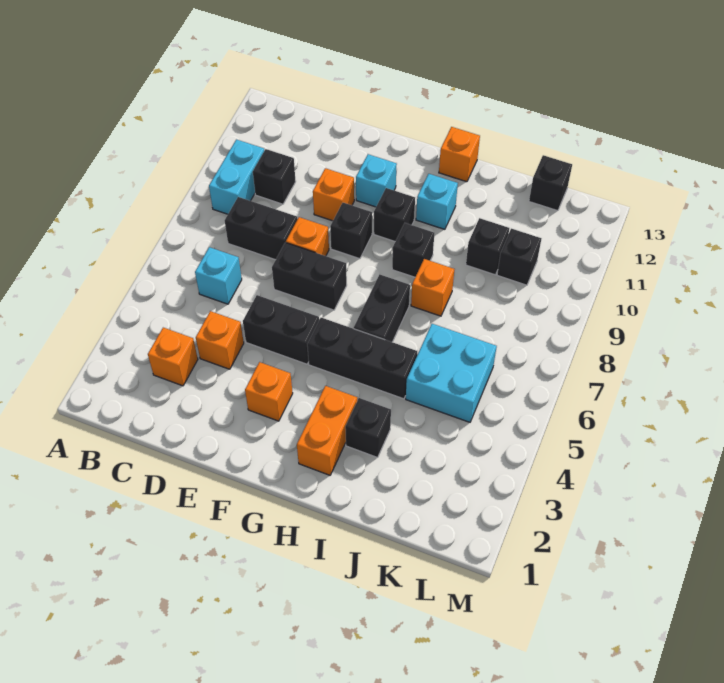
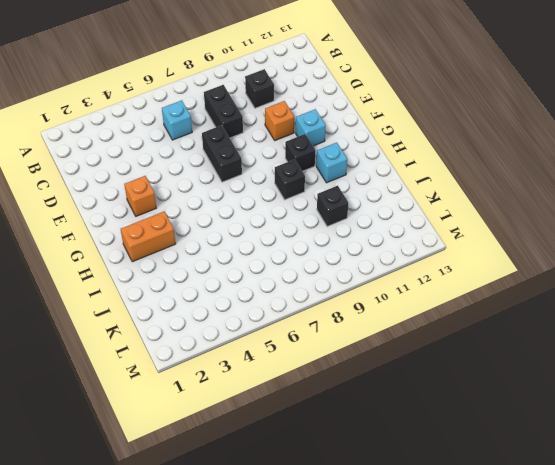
none -> cyan brick B9:B10 level 1
none -> orange brick C3 level 1
none -> orange brick D4 level 1

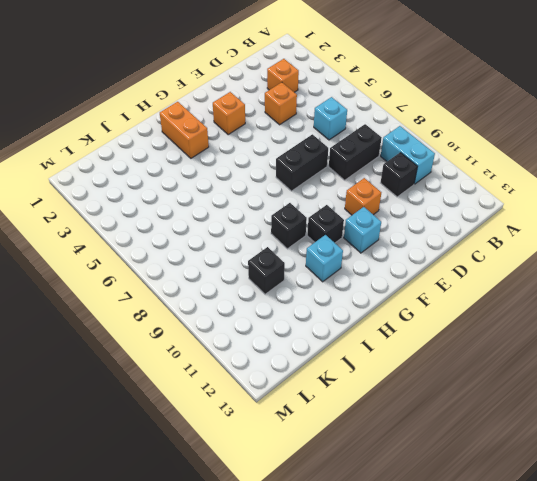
none -> black brick E5:F5 level 1
none -> orange brick E8 level 1
none -> black brick F9 level 1

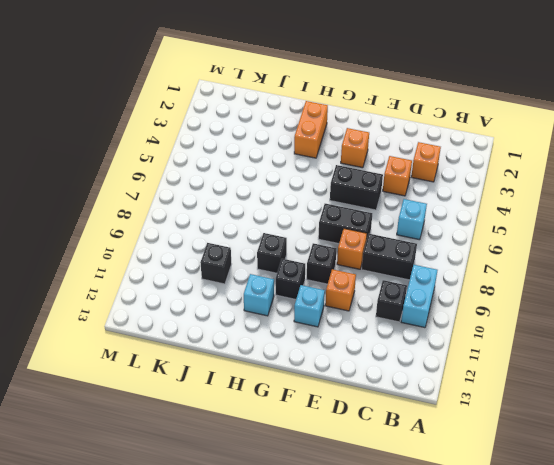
none -> black brick G5:I5 level 1
none -> black brick H6:H7 level 1
none -> orange brick H13 level 1

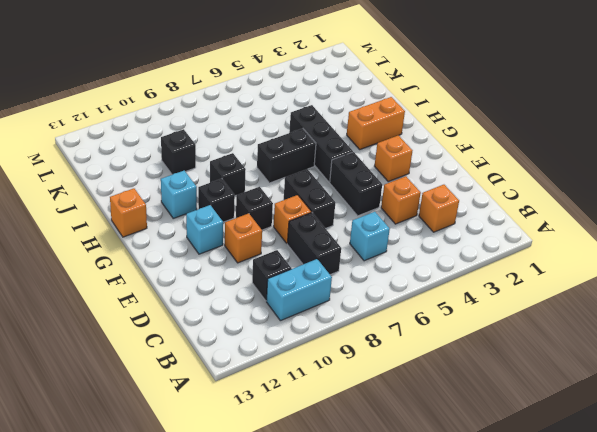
none -> black brick I3 level 1
none -> orange brick I8 level 1
none -> cyan brick J5:K6 level 1

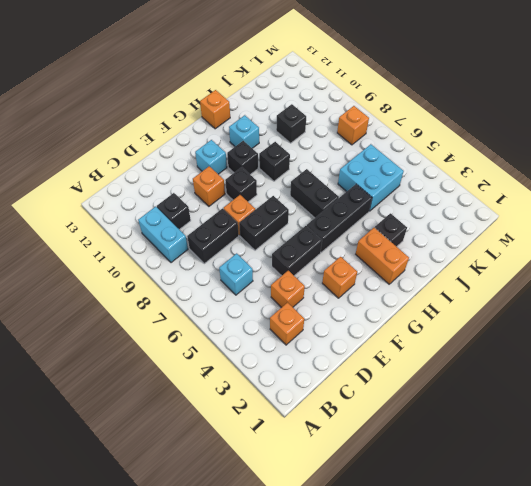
orange brick L8 level 1 -> orange brick I8 level 1
none -> black brick K10 level 1
none -> black brick K13 level 1

